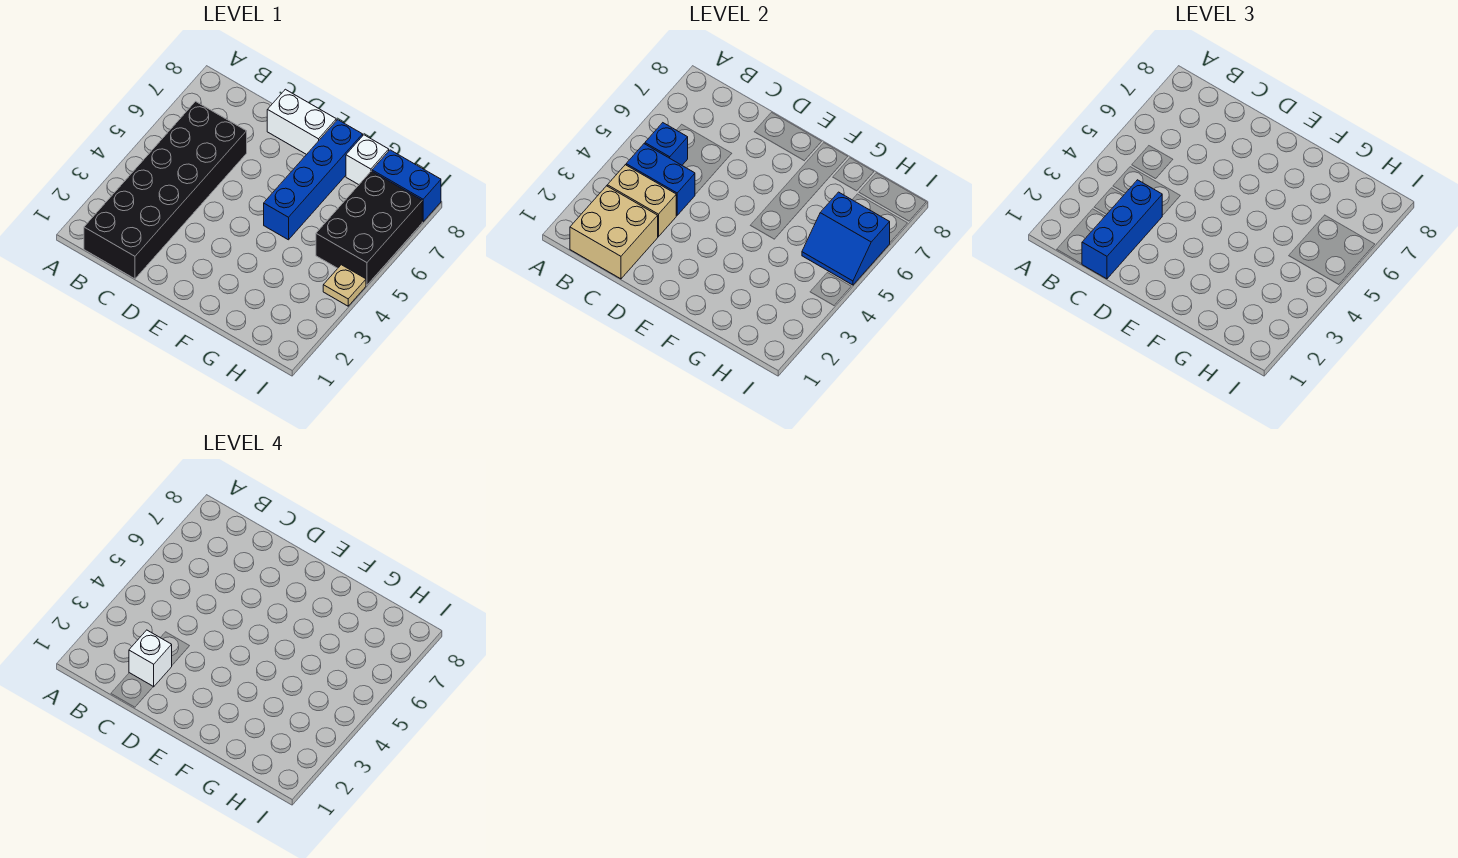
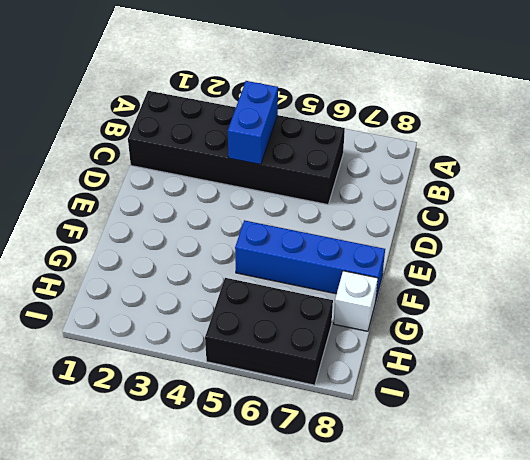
none -> white brick D8:E8 level 1
none -> blue brick H8:I8 level 1
none -> tan plate I4 level 1

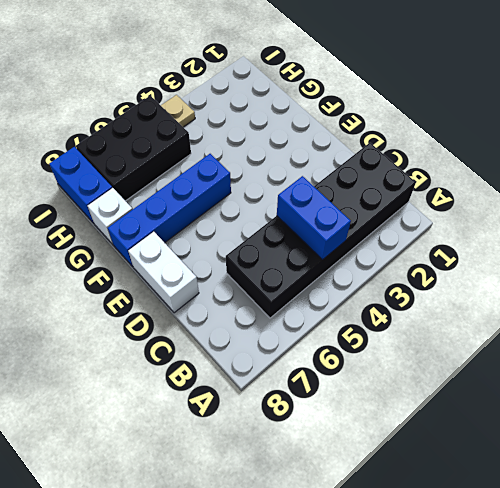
none -> tan brick B1:C2 level 2
none -> tan brick B3:C3 level 2
none -> blue brick B5 level 2

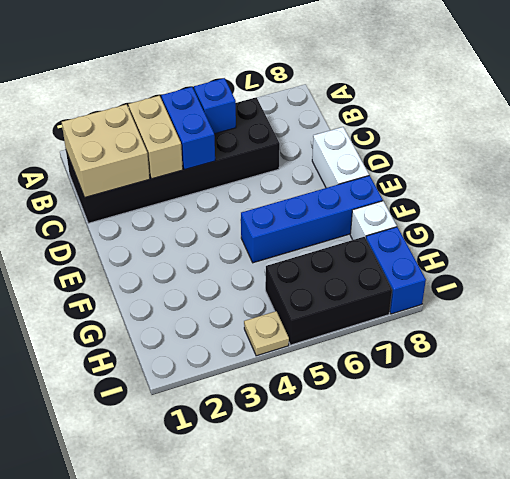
none -> blue slope H5:I6 level 2 top 6
none -> blue brick C1:C3 level 3
none -> white brick C2 level 4

